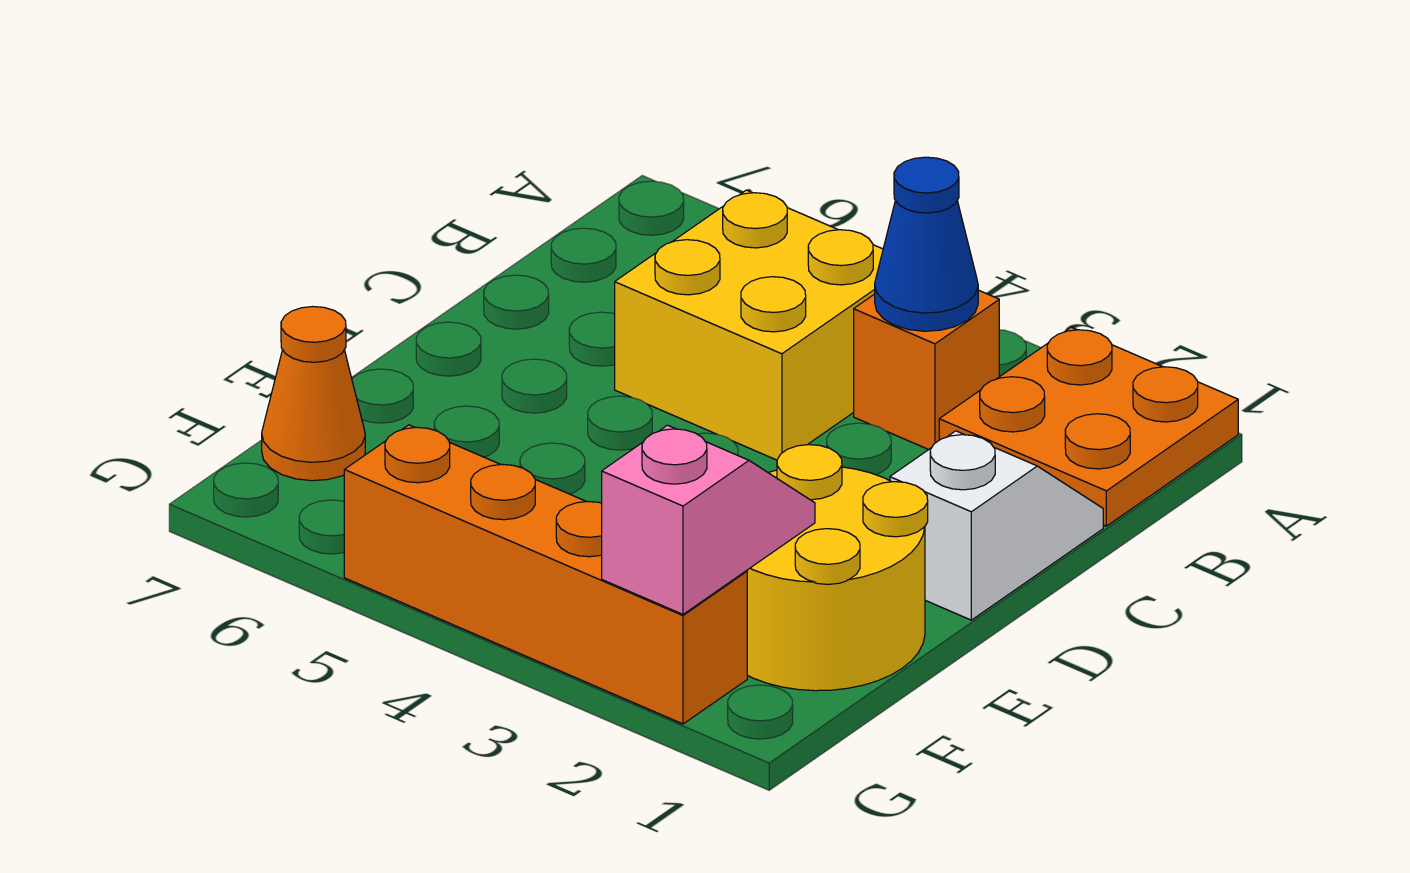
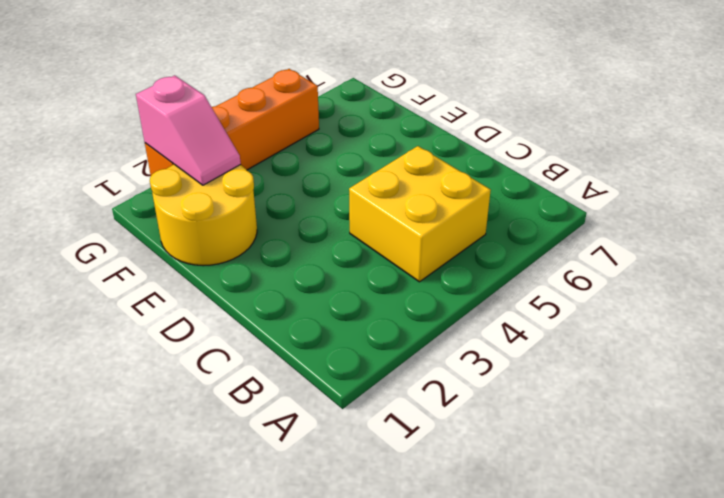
none -> orange plate A1:B2 level 1
none -> orange brick B3 level 1

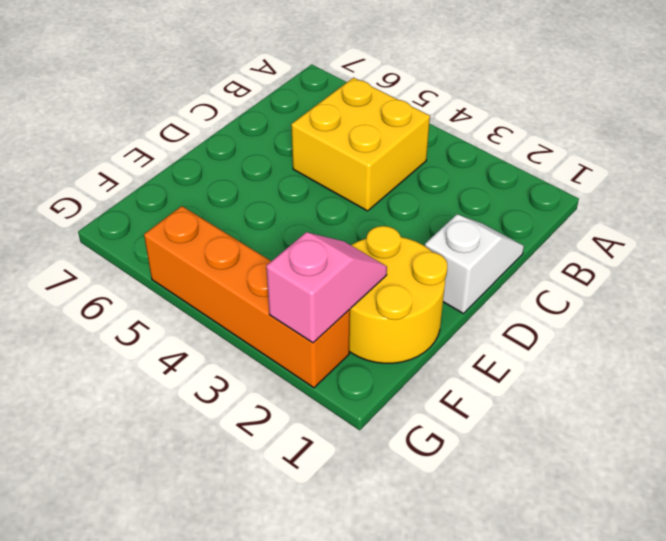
none -> orange plate A1:B2 level 1
none -> orange brick B3 level 1

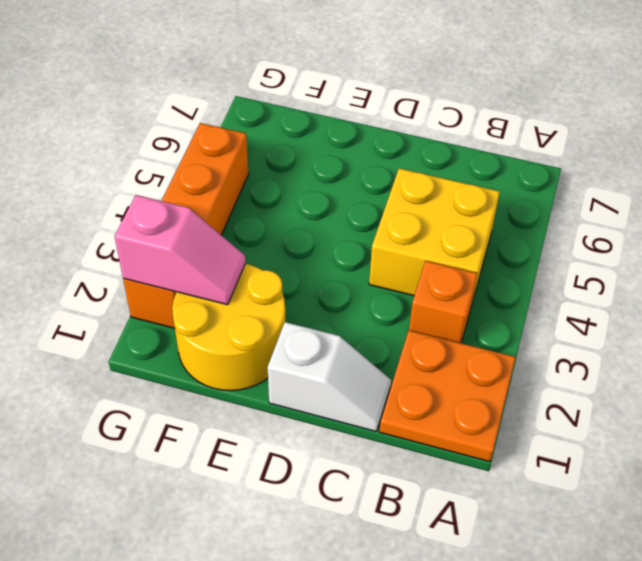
none -> orange cone F7 level 1
none -> blue cone B3 level 2

